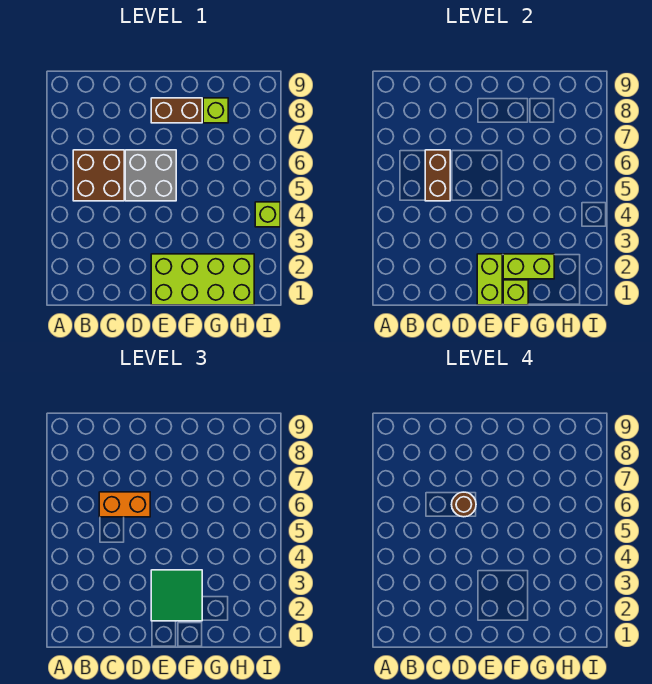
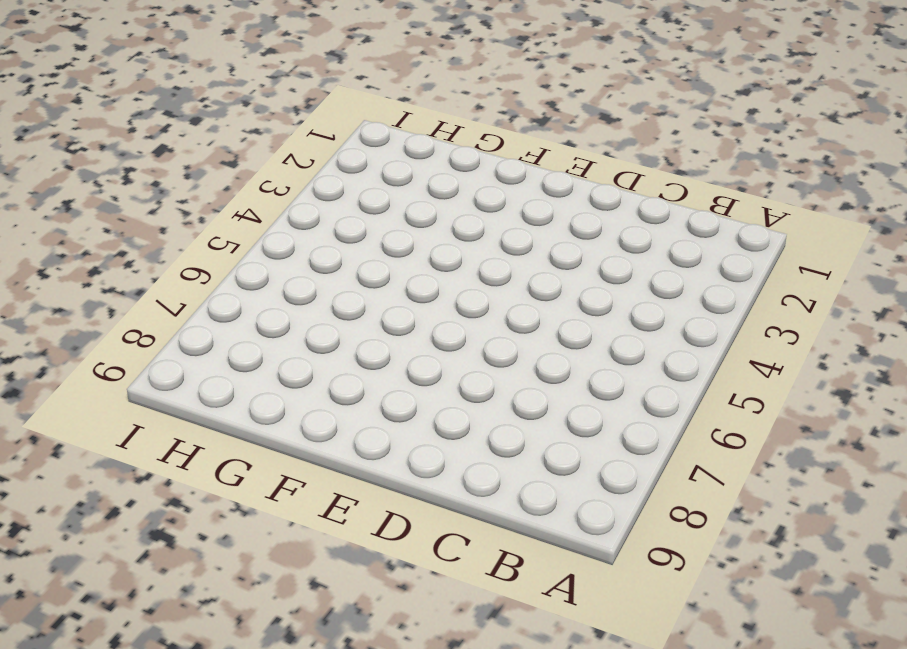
none -> brown brick B5:C6 level 1
none -> grey brick D5:E6 level 1
none -> lime brick E1:H2 level 1

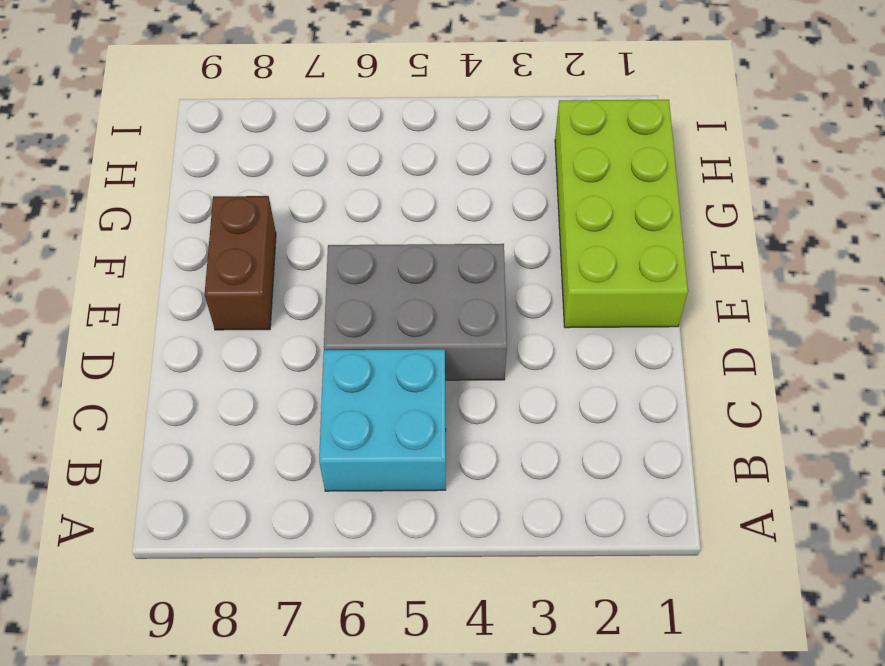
cyan brick B5:C6 level 1 -> brown brick B5:C6 level 1
grey brick D4:E6 level 1 -> grey brick D5:E6 level 1
none -> lime brick G8 level 1
none -> lime brick I4 level 1
none -> brown brick C5:C6 level 2

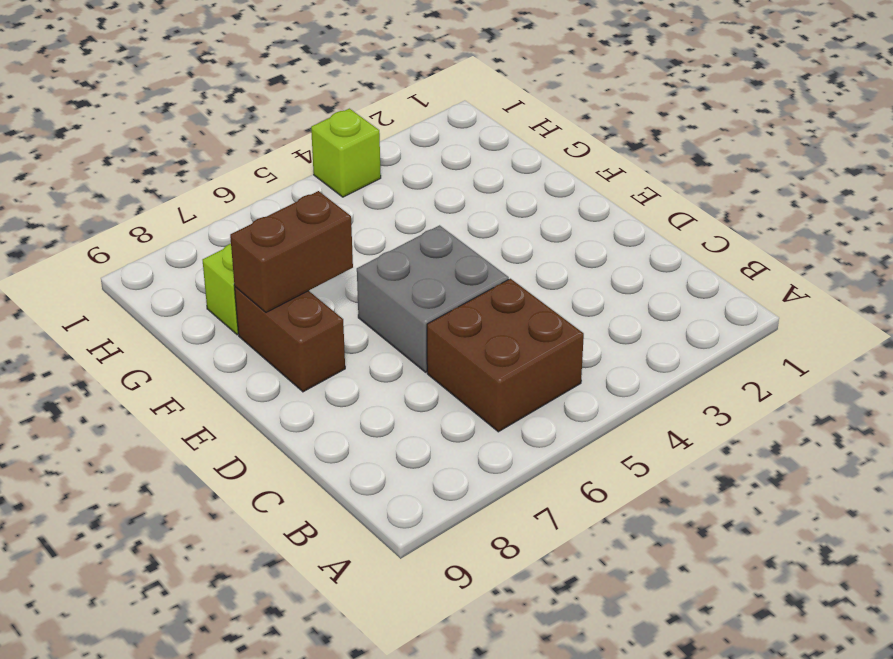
brown brick F7:F8 level 2 -> brown brick C5:C6 level 2
none -> lime brick E1:H2 level 1
none -> lime brick E1:E2 level 2
none -> lime brick F1 level 2

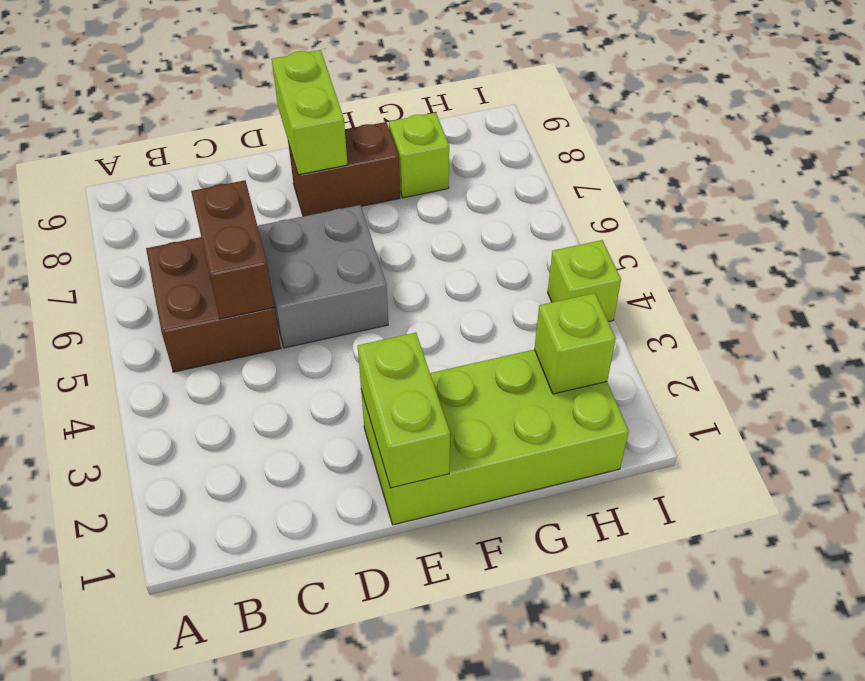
lime brick E8:E9 level 2 -> lime brick F2:G2 level 2
lime brick H2 level 2 -> lime brick F1 level 2
none -> orange brick C6:D6 level 3
none -> green tile E2:F3 level 3
none -> brown round brick D6 level 4

